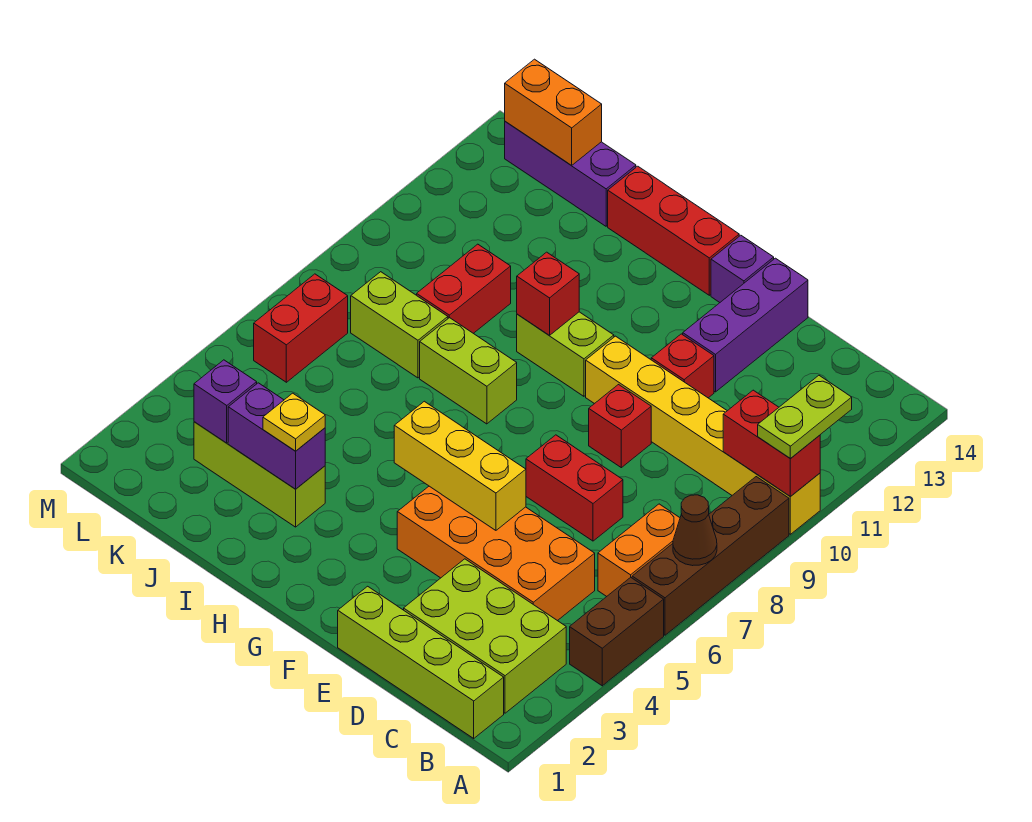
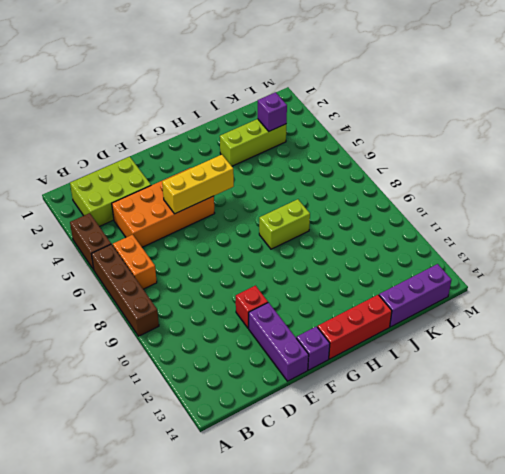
none -> yellow brick A10:F10 level 1
none -> lime brick B1:E1 level 1
none -> red brick D7:E7 level 1

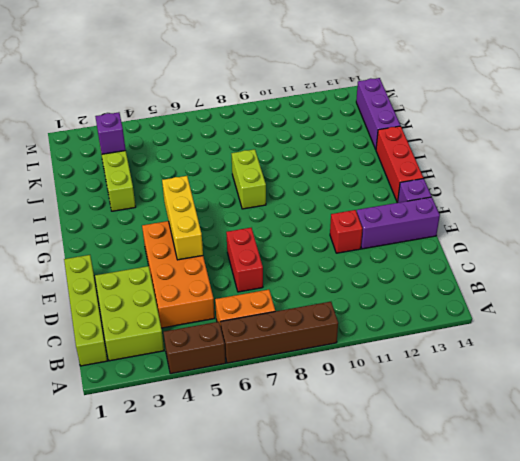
none -> yellow brick A10:F10 level 1
none -> red brick E9 level 1
none -> lime brick G10:H10 level 1

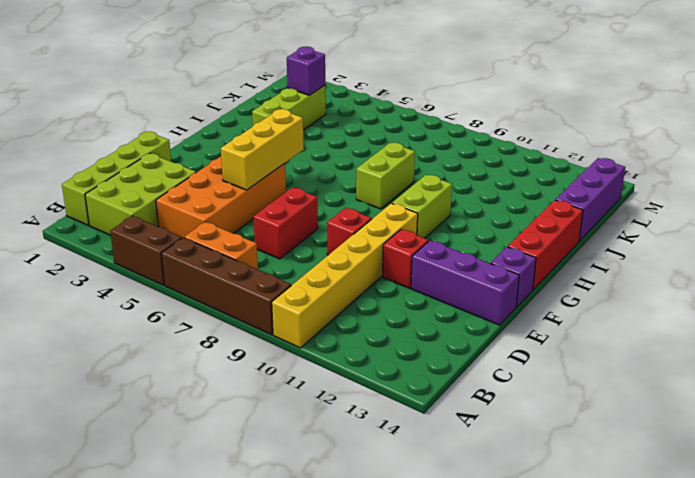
none -> lime brick J8:K8 level 1
none -> red brick J9:J10 level 1
none -> red brick L6:L7 level 1

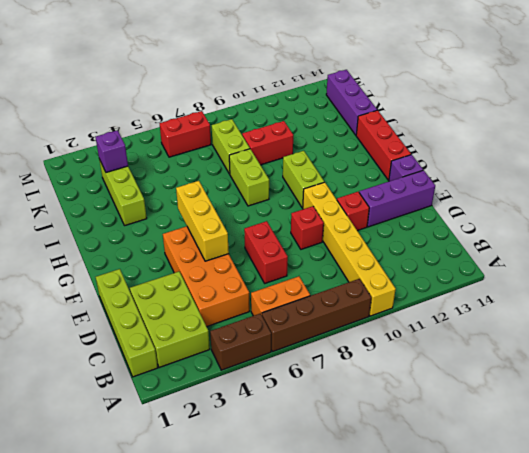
none -> brown cone A7 level 2
none -> red brick A10:B10 level 2
none -> red brick H10 level 2

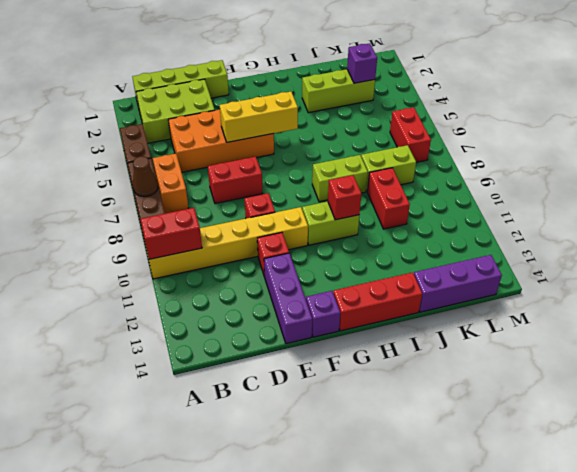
none -> purple brick I3:J3 level 2
none -> orange brick K14:L14 level 2
none -> lime plate A10:A11 level 3

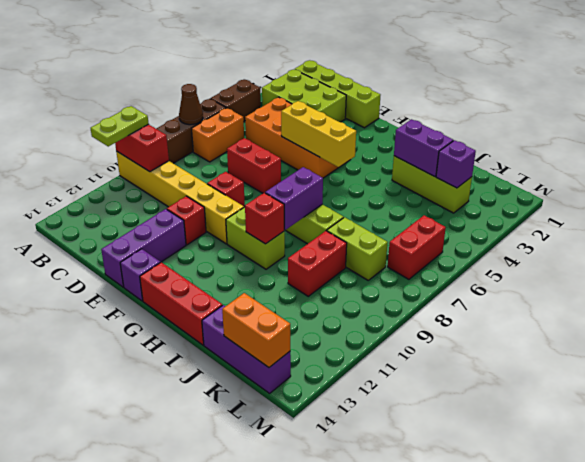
purple brick H8:H9 level 2 -> none
none -> yellow plate I3 level 3

